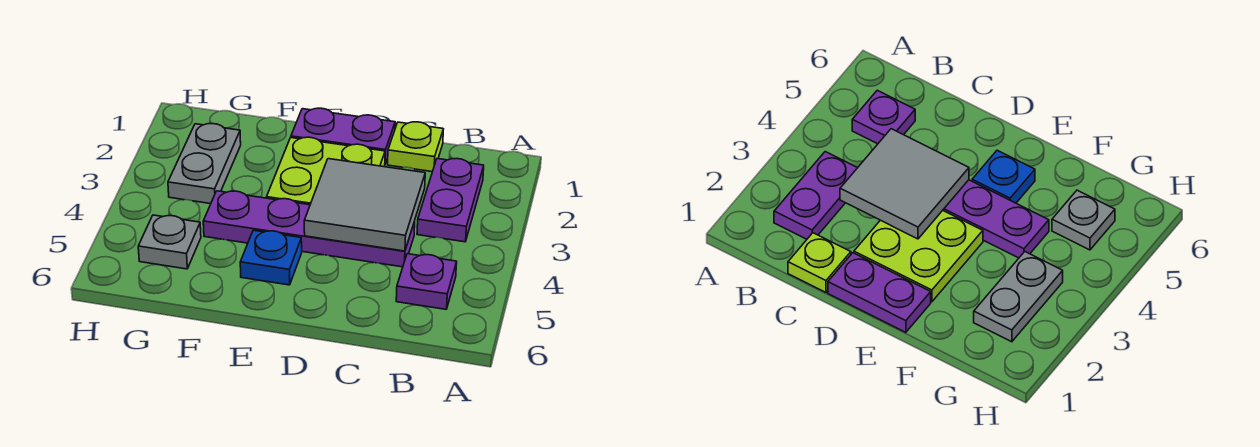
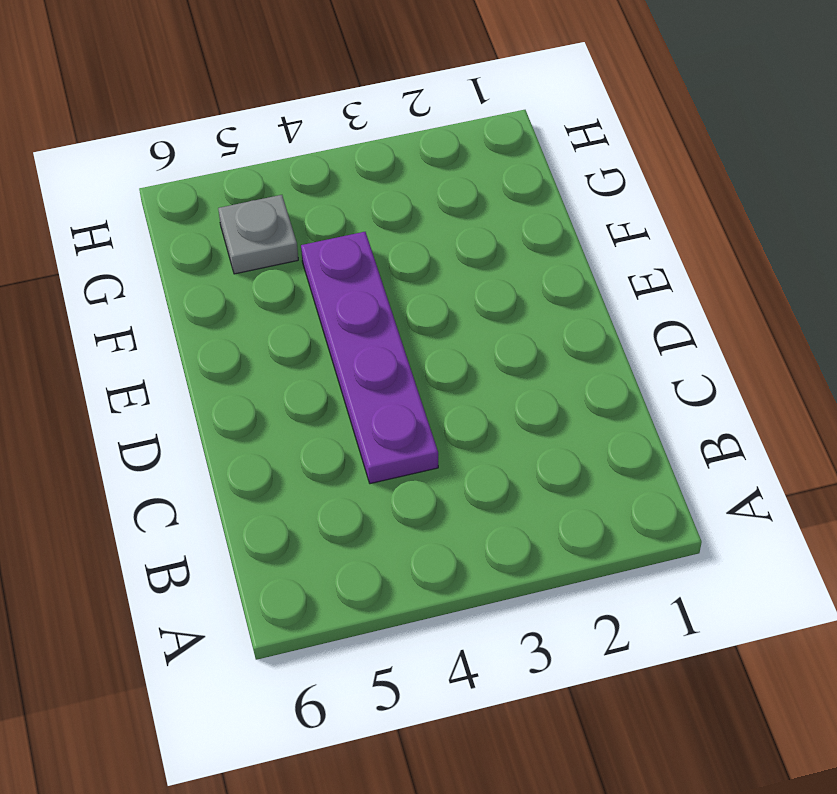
none -> purple plate B2:B3 level 1
none -> purple plate B5 level 1

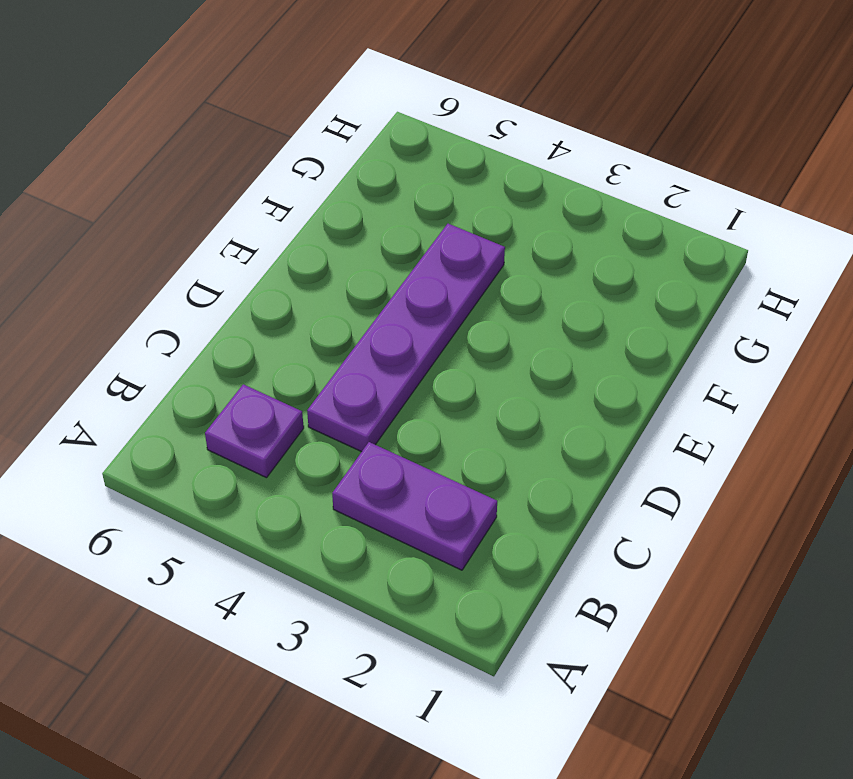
none -> lime plate C1 level 1
none -> purple plate D1:E1 level 1

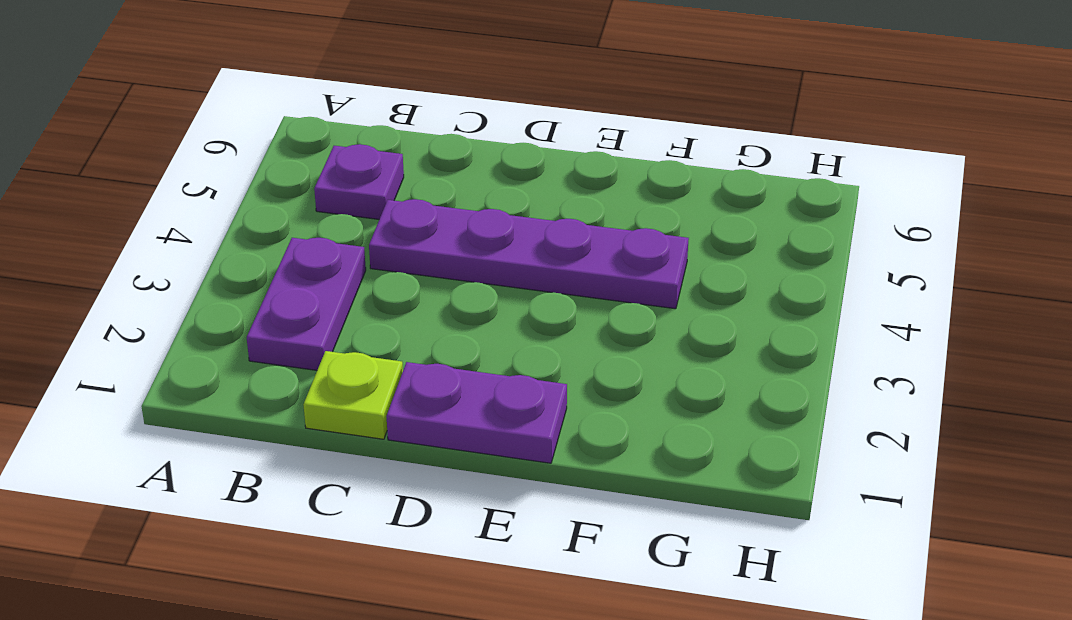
none -> lime plate D2:E3 level 1
none -> blue plate E5 level 1

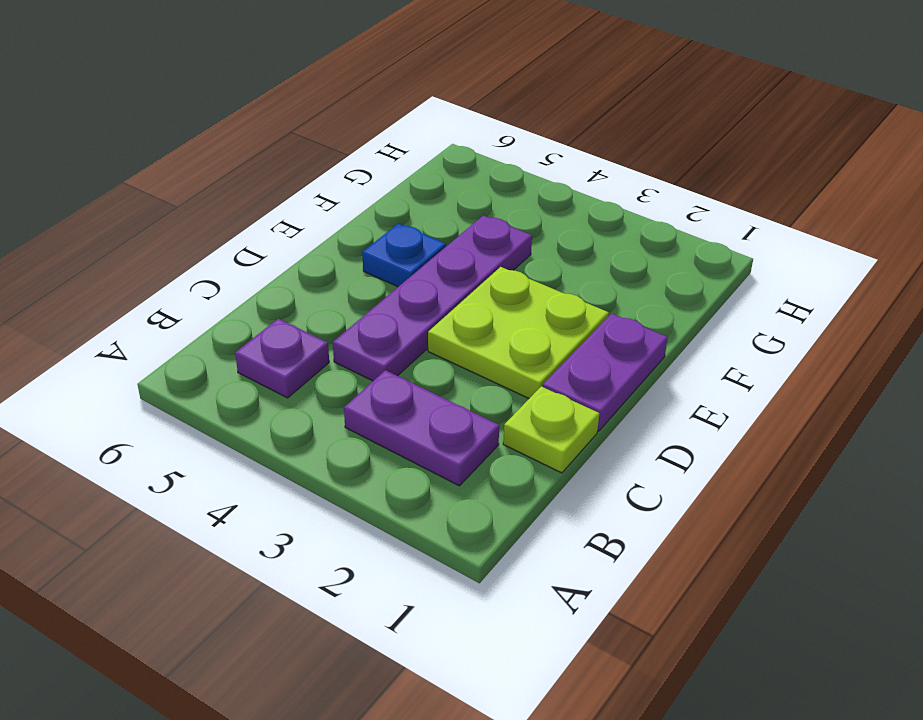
none -> grey plate G2:G3 level 1
none -> grey plate G5 level 1

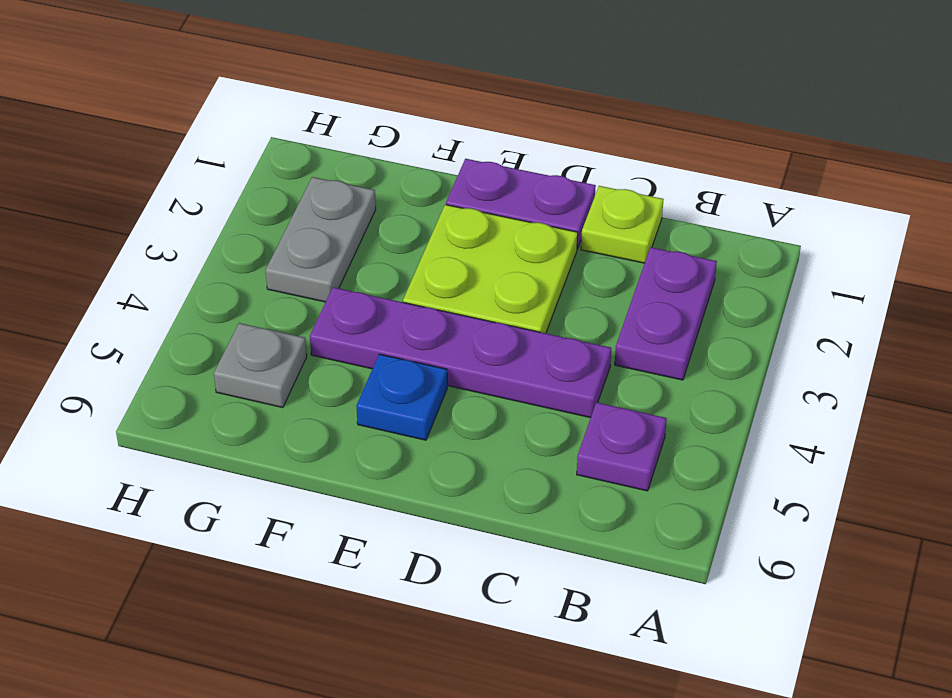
none -> grey tile C3:D4 level 2

